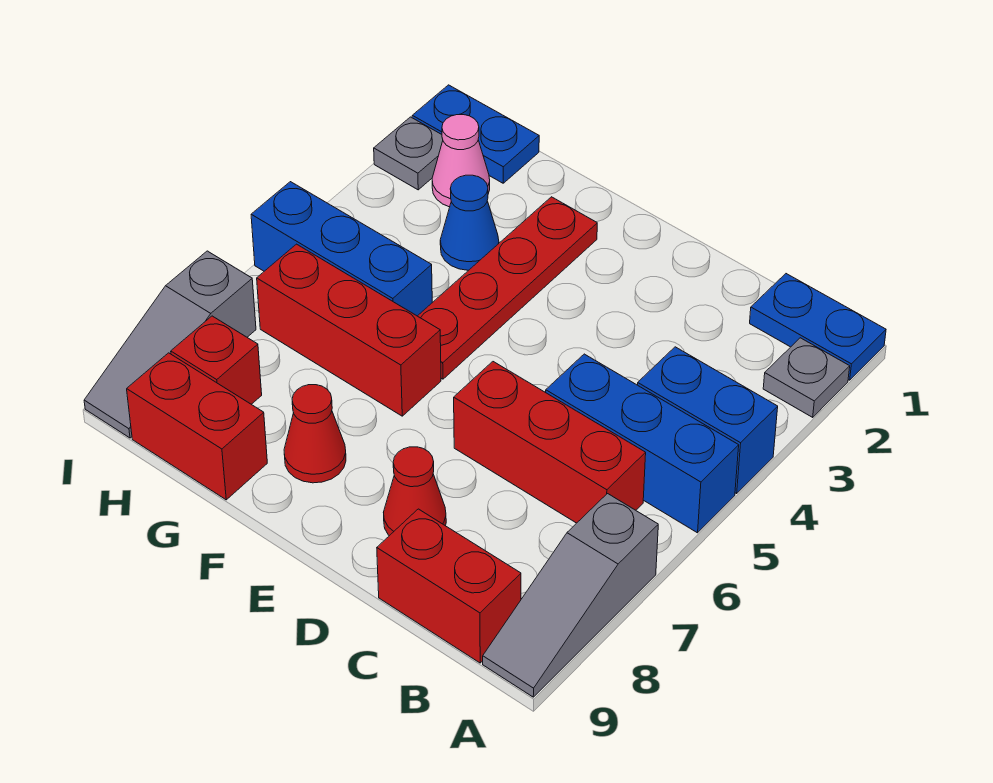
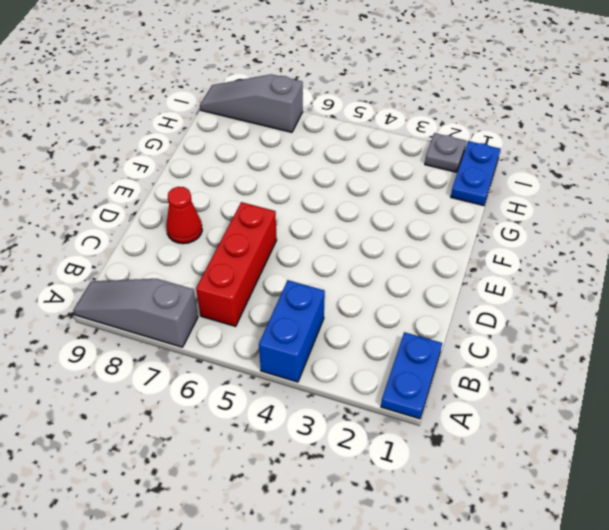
none -> grey plate A2 level 1
none -> blue brick A5:C5 level 1
none -> red brick B9:C9 level 1

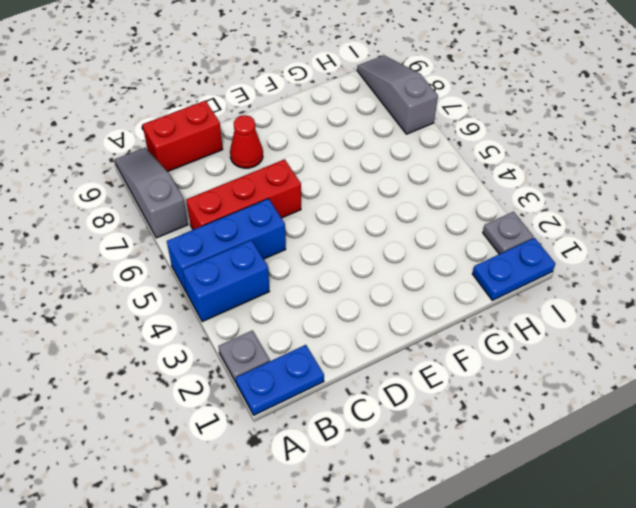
none -> red plate F2:F5 level 1
none -> red brick F6:H6 level 1
none -> red cone F8 level 1

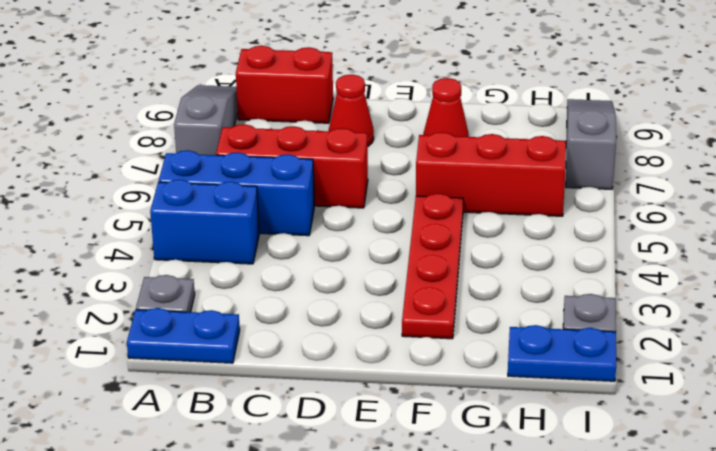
none -> blue cone G3 level 1
none -> blue brick G5:I5 level 1
none -> red brick G9:H9 level 1

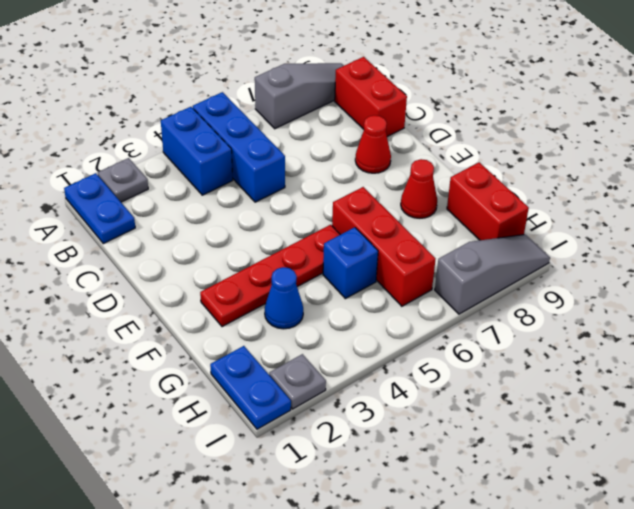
blue brick G5 level 1 -> blue brick G5:I5 level 1
none -> red brick B6:D6 level 1
none -> pink cone H2 level 1
none -> red brick H8 level 1

